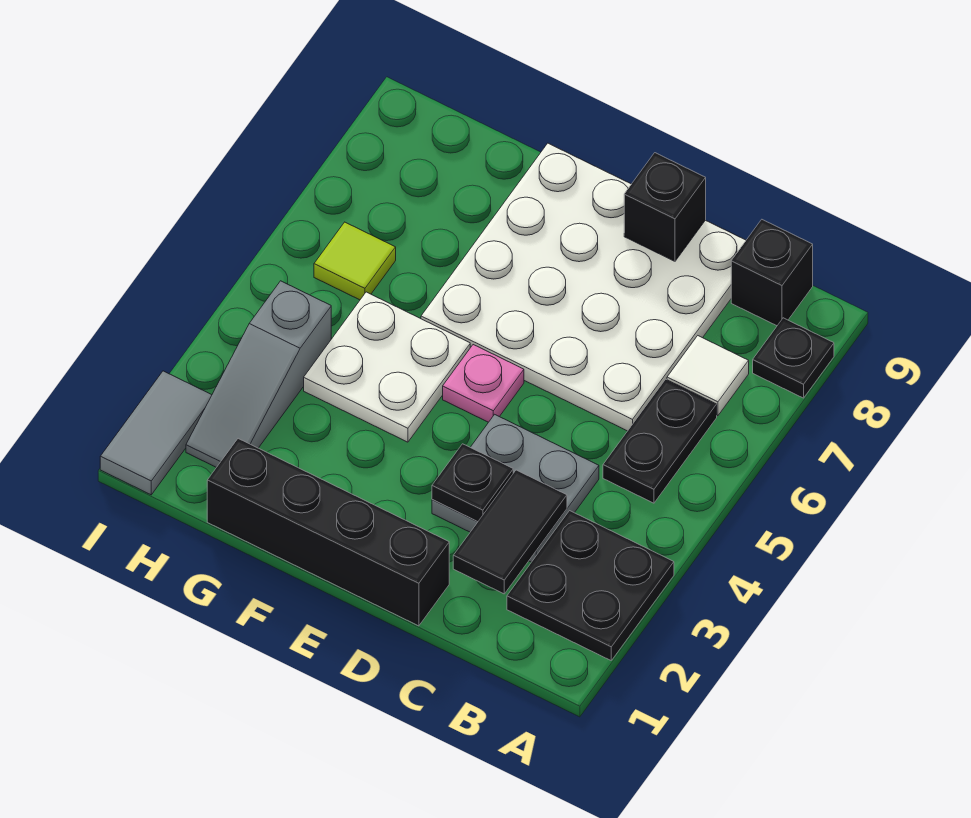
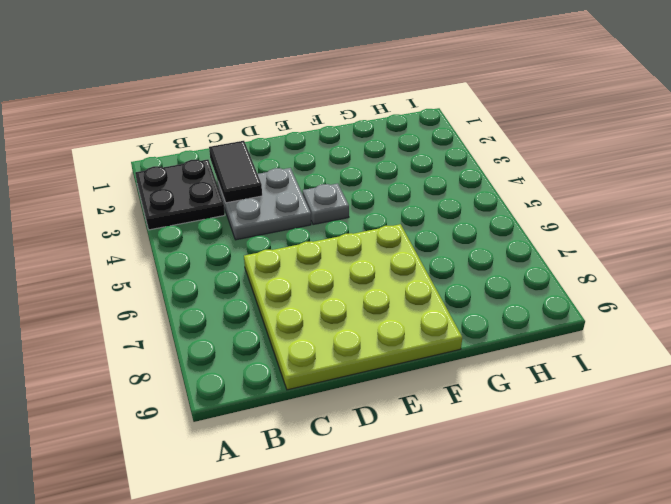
lime plate C6:F9 level 1 -> white plate C6:F9 level 1
grey plate E4 level 1 -> none
none -> black plate A8 level 1
none -> black plate B5:B6 level 1
none -> white tile B7 level 1

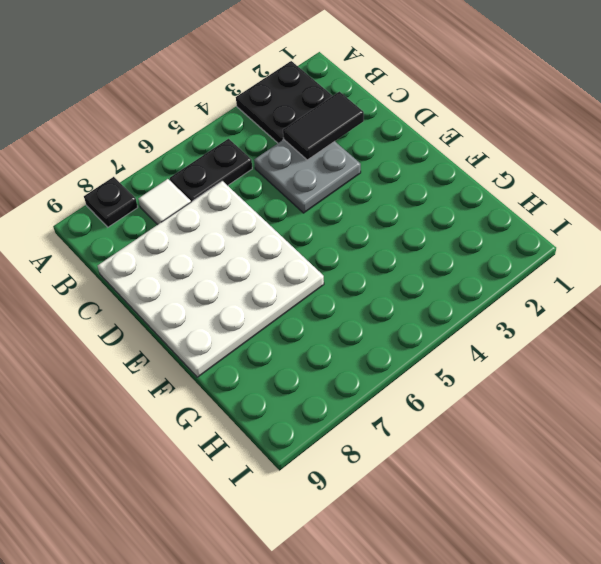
none -> black brick B9 level 1
none -> black brick D1:G1 level 1
none -> pink plate E5 level 1

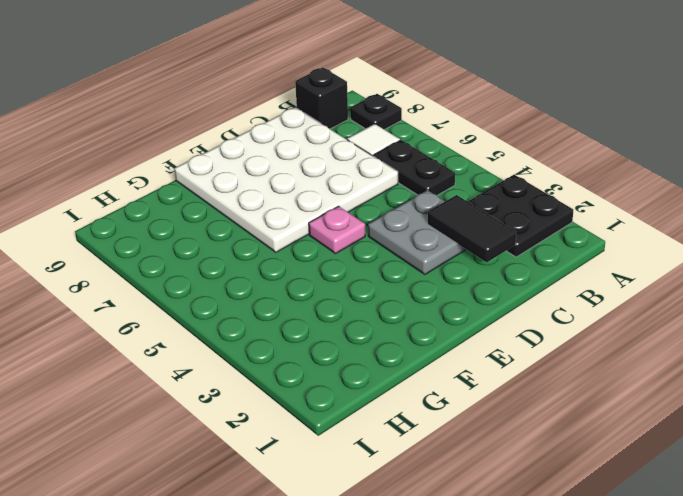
none -> black brick D1:G1 level 1
none -> white plate F4:G5 level 1
none -> grey slope H2:H4 level 1 top 4

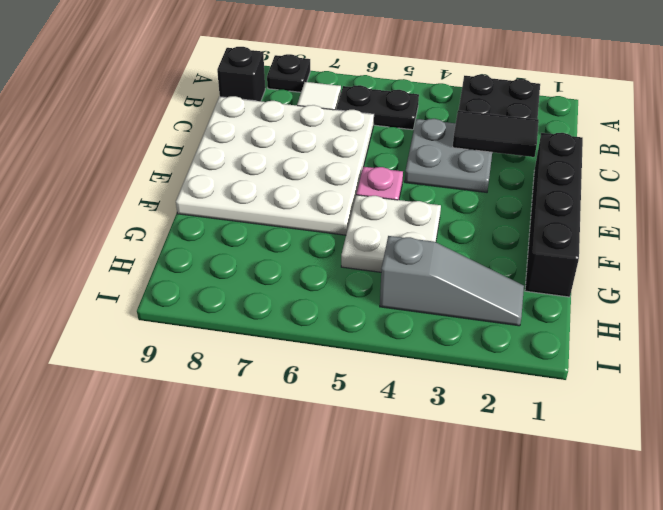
none -> lime tile H6 level 1
none -> grey tile I1:I2 level 1
none -> black plate D3 level 2

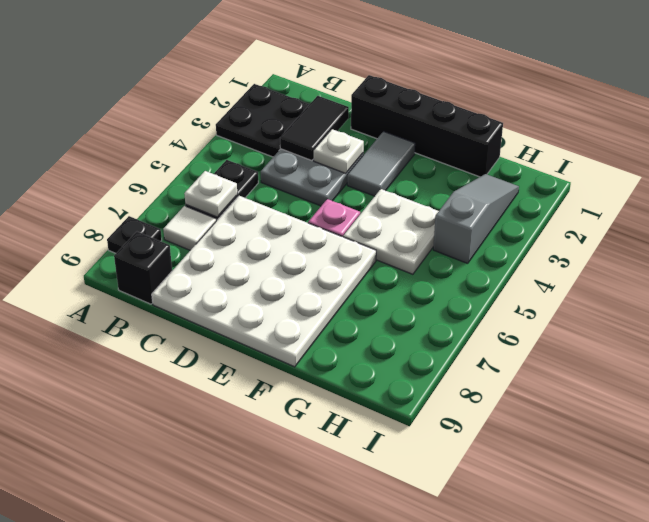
white plate B6 level 2 -> none
white plate D3 level 2 -> black plate D3 level 2
grey tile E2:E3 level 1 -> grey tile I1:I2 level 1
none -> lime tile H6 level 1
none -> black brick D9 level 2

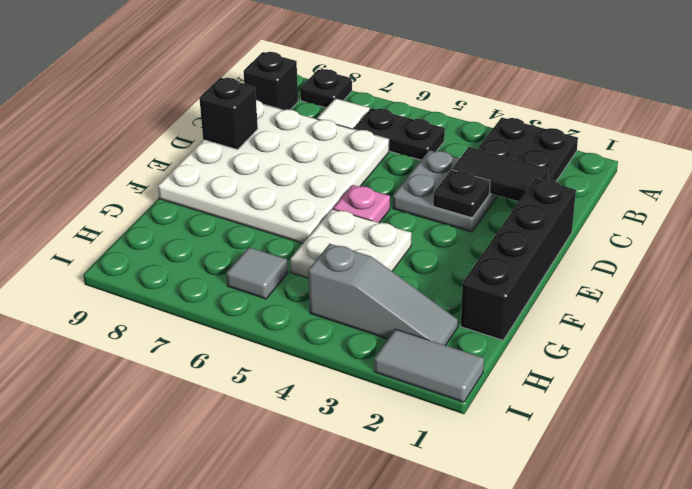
grey tile H6 level 1 -> lime tile H6 level 1

